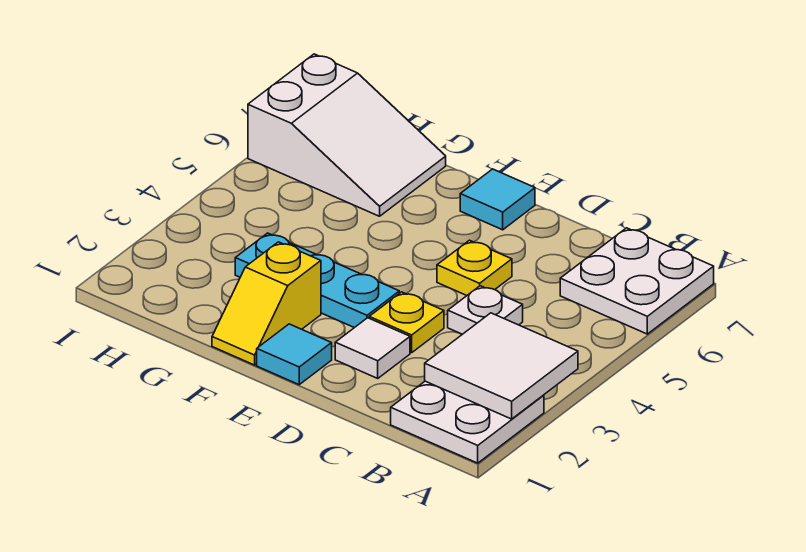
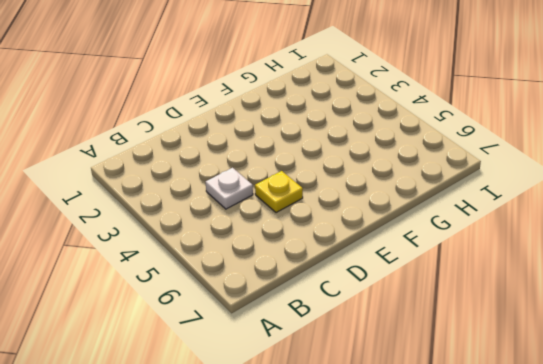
none -> white plate A1:B2 level 1
none -> white plate A6:B7 level 1
none -> white tile D2 level 1

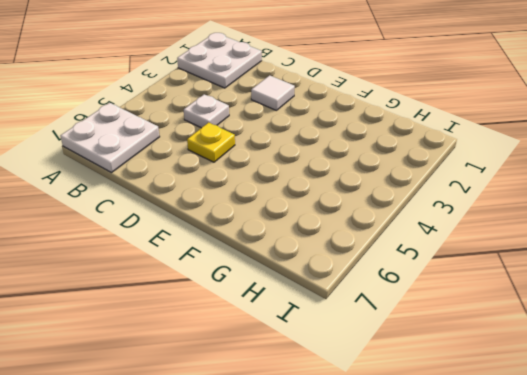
none -> yellow plate D3 level 1
none -> cyan tile E1 level 1
none -> cyan plate E3:G3 level 1

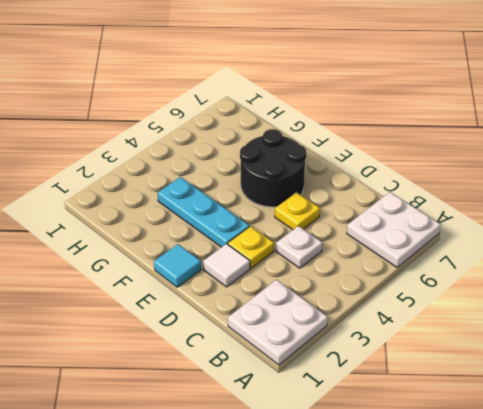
black round brick E5:F6 level 1 -> none
none -> cyan tile E7 level 1
none -> yellow slope F1:F2 level 1 top 2
none -> white slope G6:I7 level 1 top I

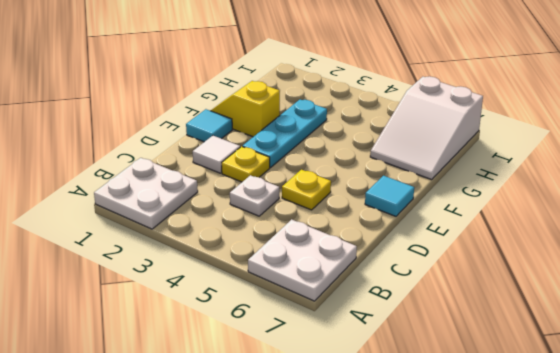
none -> white tile A2:B3 level 2

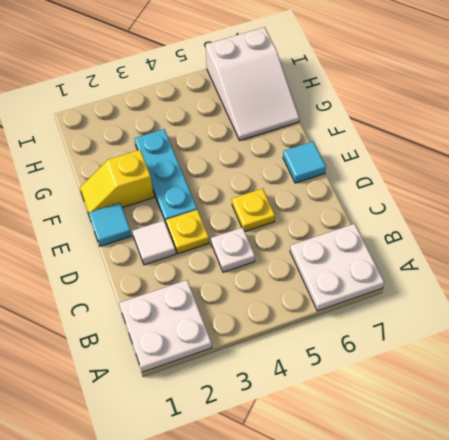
none -> white tile A2:B3 level 2

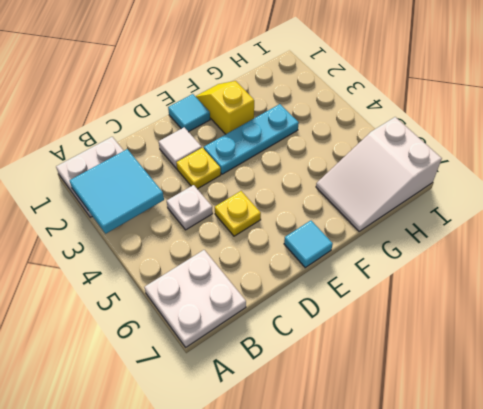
cyan tile A2:B3 level 2 -> white tile A2:B3 level 2

